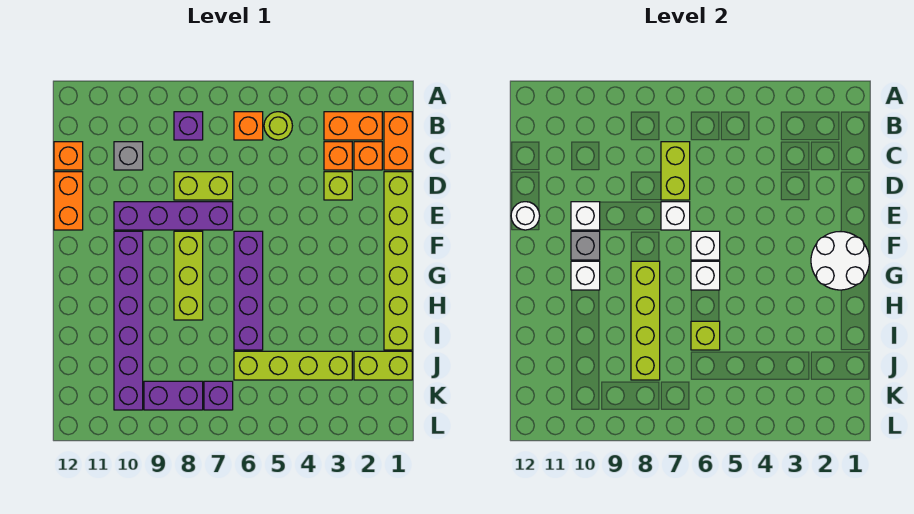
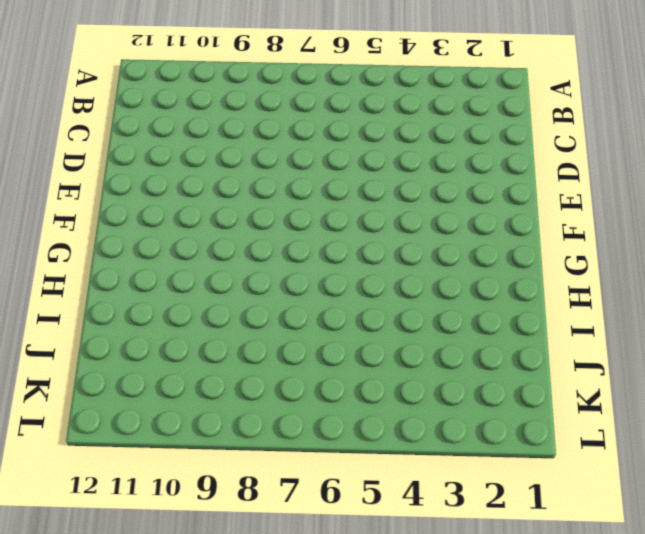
none -> orange brick B1:C1 level 1
none -> orange brick B2:B3 level 1
none -> lime round brick B5 level 1
none -> orange brick B6 level 1

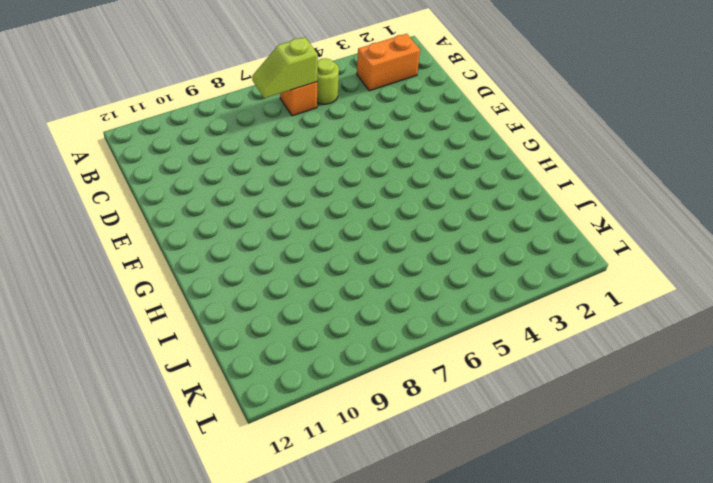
lime slope B6:B7 level 2 top 6 -> none
none -> orange brick B1:C1 level 1
none -> purple brick B8 level 1
none -> orange brick C2 level 1
none -> orange brick C3 level 1

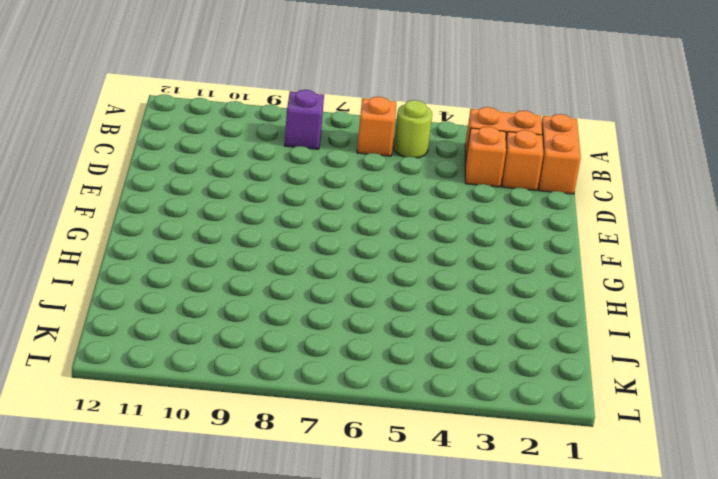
none -> grey brick C10 level 1
none -> orange brick C12 level 1
none -> lime brick D1:I1 level 1
none -> lime brick D3 level 1

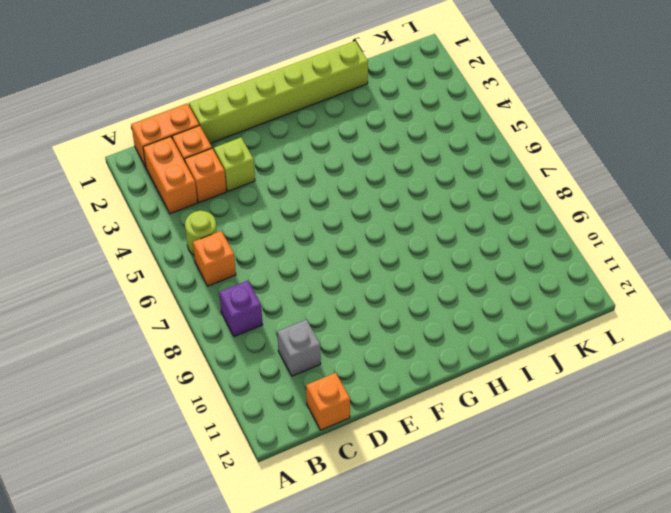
none -> lime brick D7:D8 level 1
none -> orange brick D12:E12 level 1
none -> purple brick E7:E10 level 1
none -> purple brick F6:I6 level 1

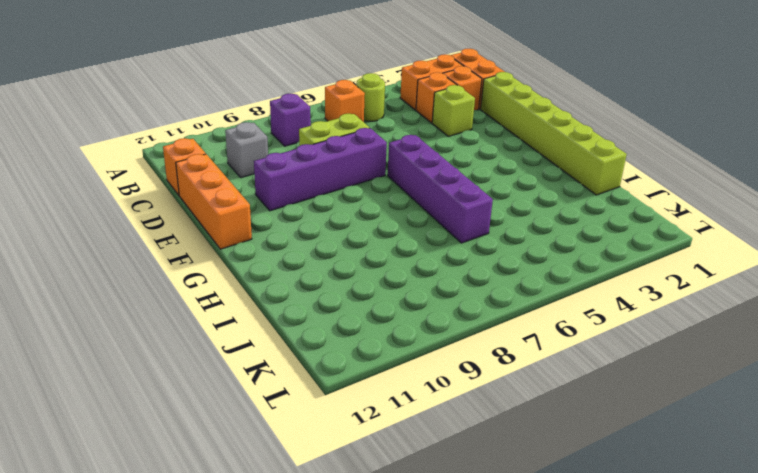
orange brick D12:F12 level 1 -> orange brick D12:E12 level 1
none -> lime brick F8:H8 level 1
none -> purple brick F10:K10 level 1
none -> lime brick J1:J2 level 1
none -> lime brick J3:J6 level 1

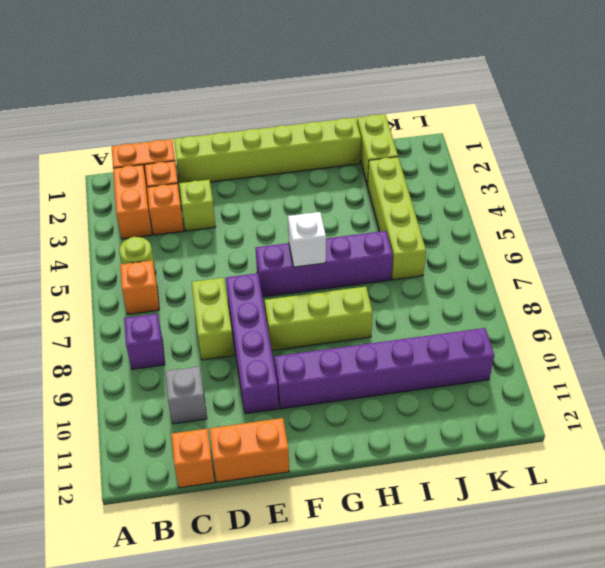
none -> purple brick K7 level 1
none -> purple brick K8:K9 level 1
none -> lime brick C7:D7 level 2
none -> white brick E7 level 2

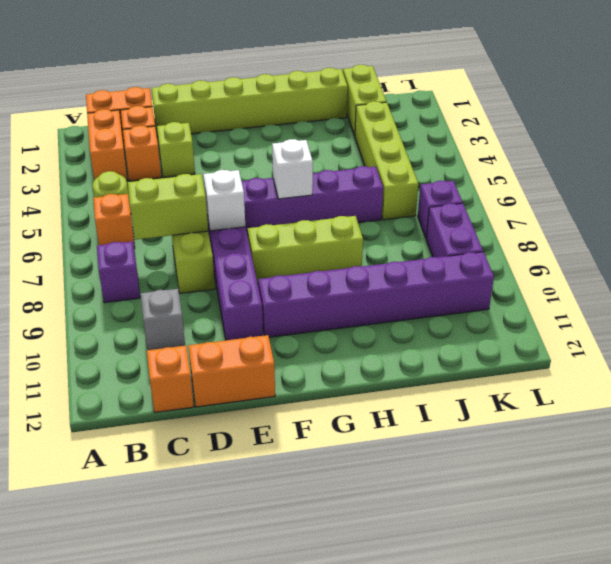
none -> white brick E10 level 2
none -> white round brick E12 level 2
none -> white round brick F1:G2 level 2
none -> white brick F6 level 2

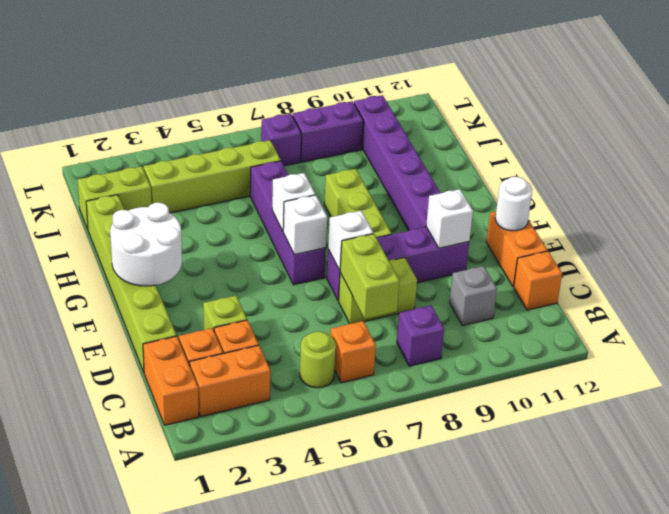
none -> grey brick F10 level 2
none -> lime brick G8:J8 level 2
none -> white brick G10 level 2
none -> lime brick I6 level 2

